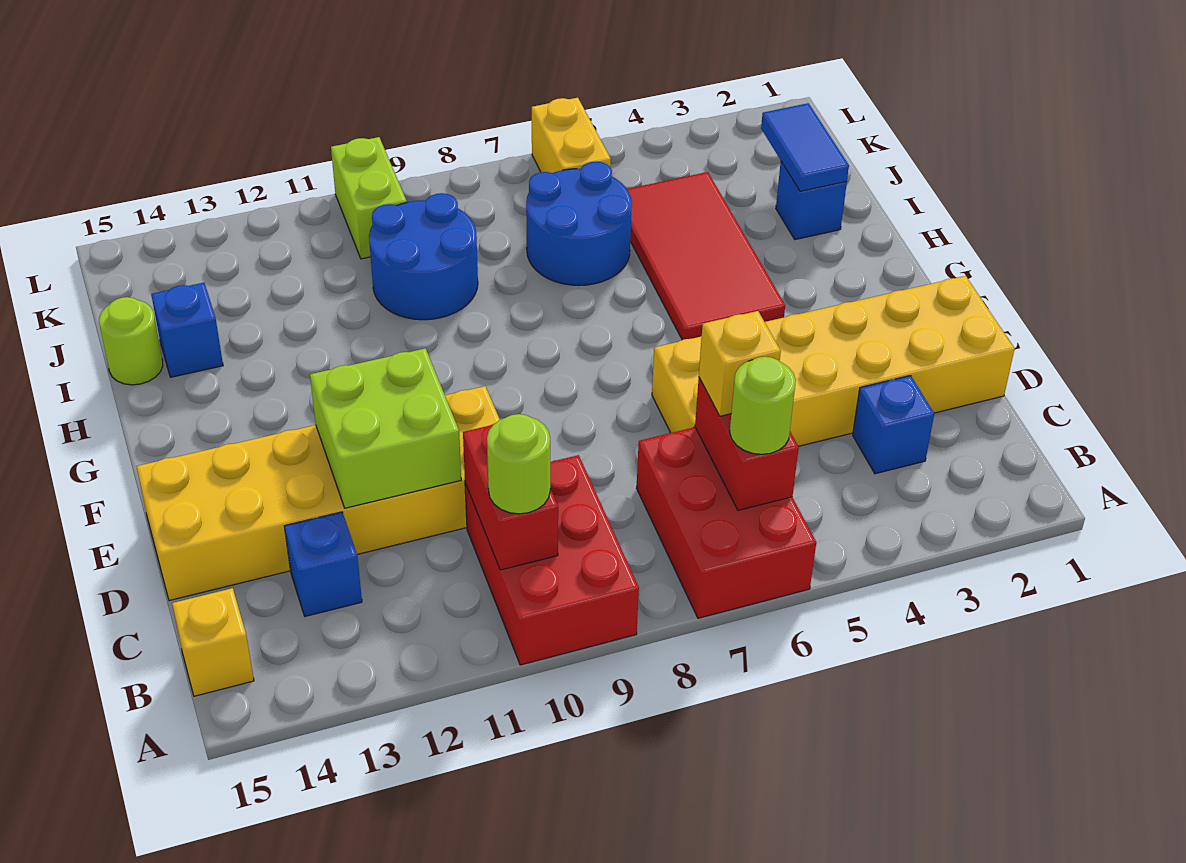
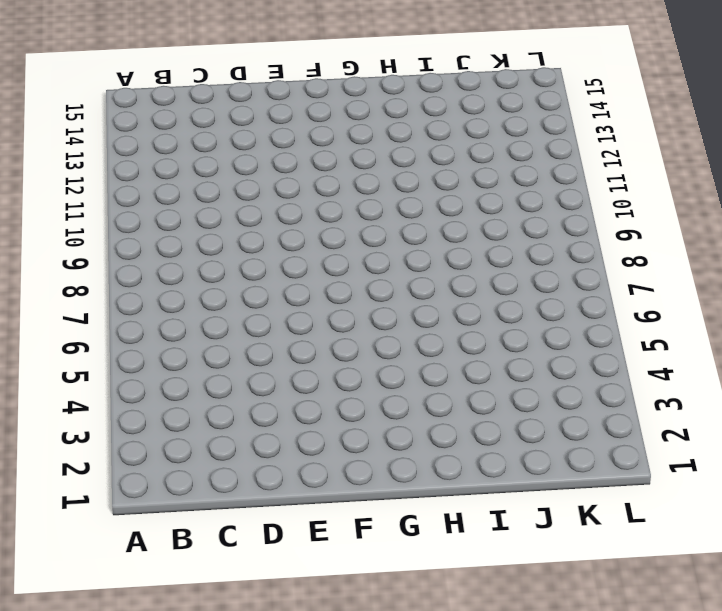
none -> red brick A6:C7 level 1
none -> red brick A9:C10 level 1
none -> yellow brick B15 level 1

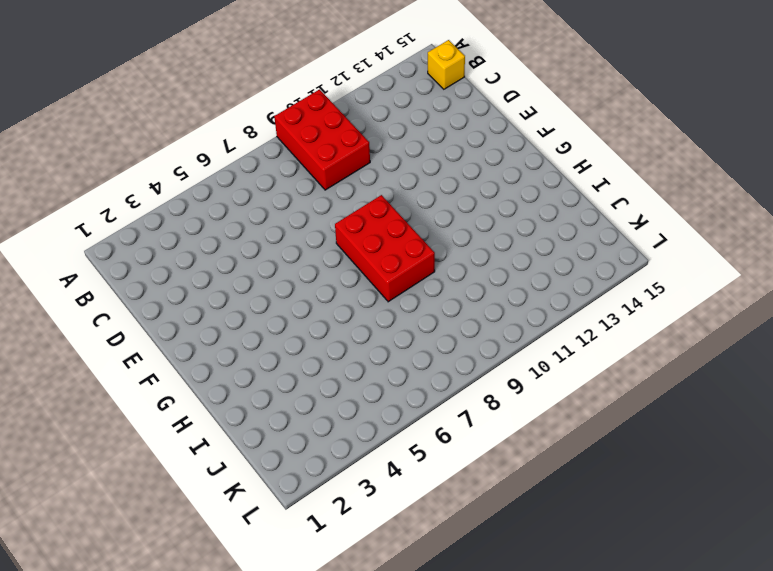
red brick F8:H9 level 1 -> red brick A6:C7 level 1
none -> blue brick C3 level 1
none -> blue brick C13 level 1
none -> yellow brick D1:E6 level 1

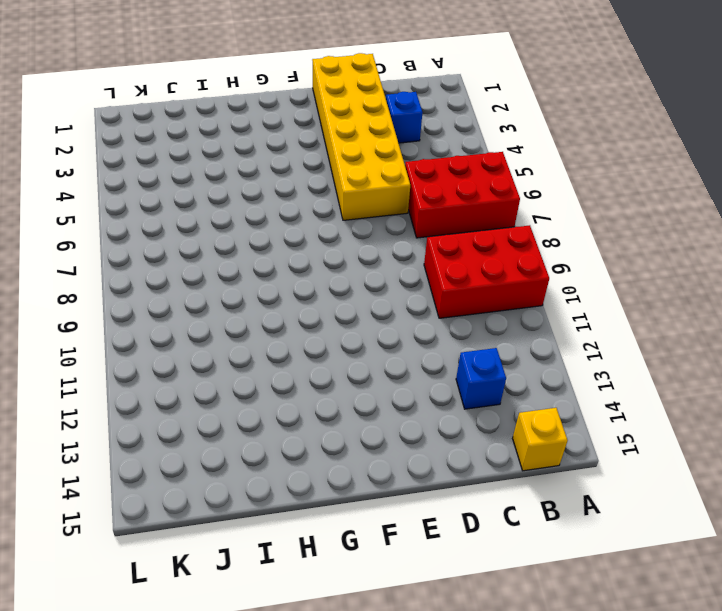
none -> yellow brick D10:E15 level 1
none -> red tile G4:J5 level 1
none -> blue brick I2 level 1

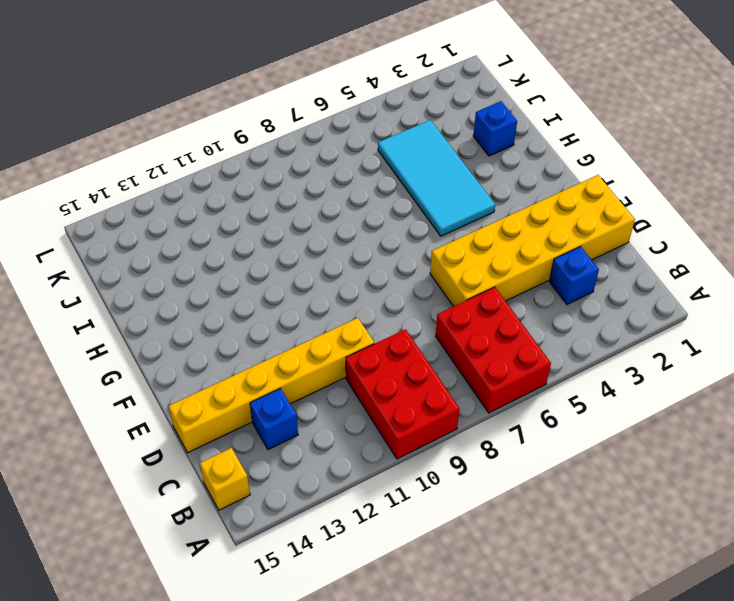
yellow brick D10:D15 level 1 -> yellow brick D10:E15 level 1
cyan tile G4:J5 level 1 -> red tile G4:J5 level 1
none -> blue round brick I6:J7 level 1
none -> blue round brick I9:J10 level 1
none -> blue brick I14 level 1

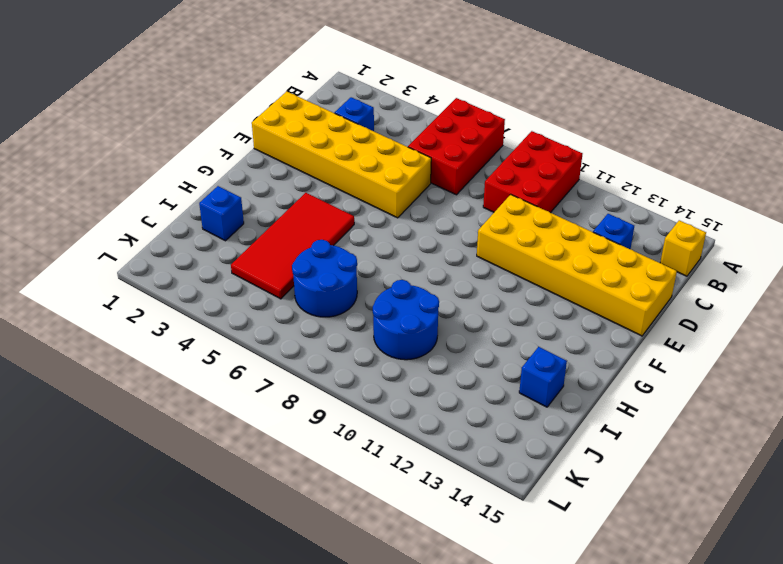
none -> lime round brick I15 level 1
none -> yellow brick K6:L6 level 1
none -> lime brick K10:L10 level 1

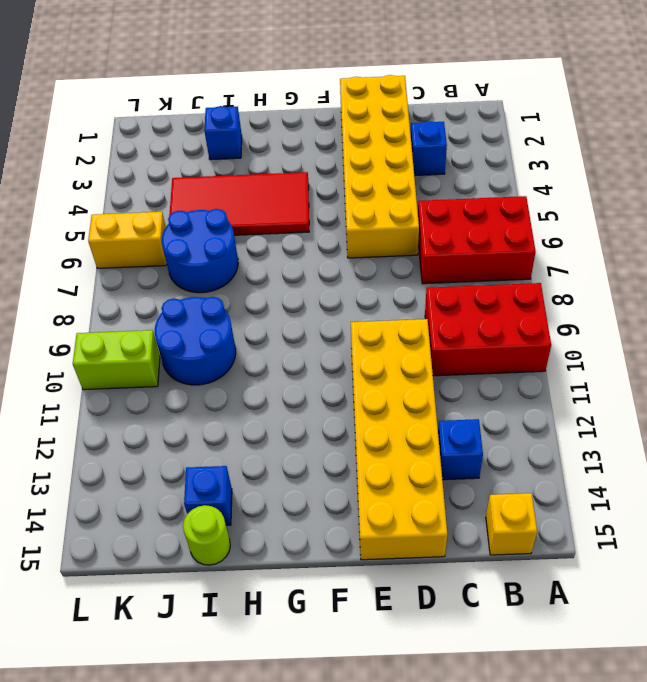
none -> red brick B6:C6 level 2
none -> red brick B10:C10 level 2
none -> lime brick D11:E12 level 2

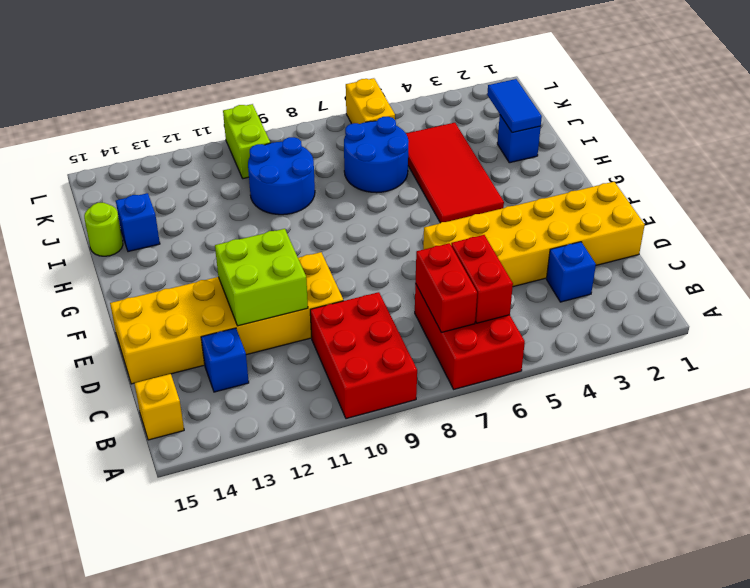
red brick B7:C7 level 2 -> red brick B10:C10 level 2
none -> lime round brick B6 level 3
none -> lime round brick B10 level 3
none -> yellow brick C6 level 3

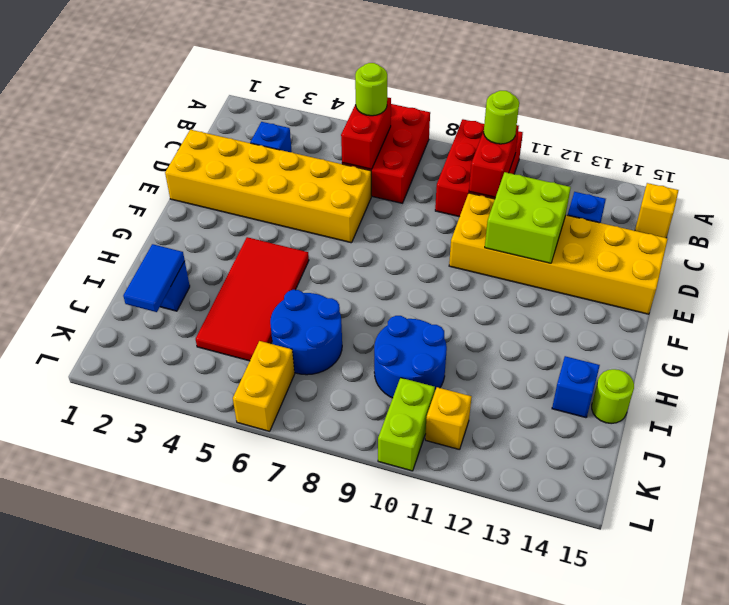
yellow brick K11 level 1 -> yellow brick C6 level 3

